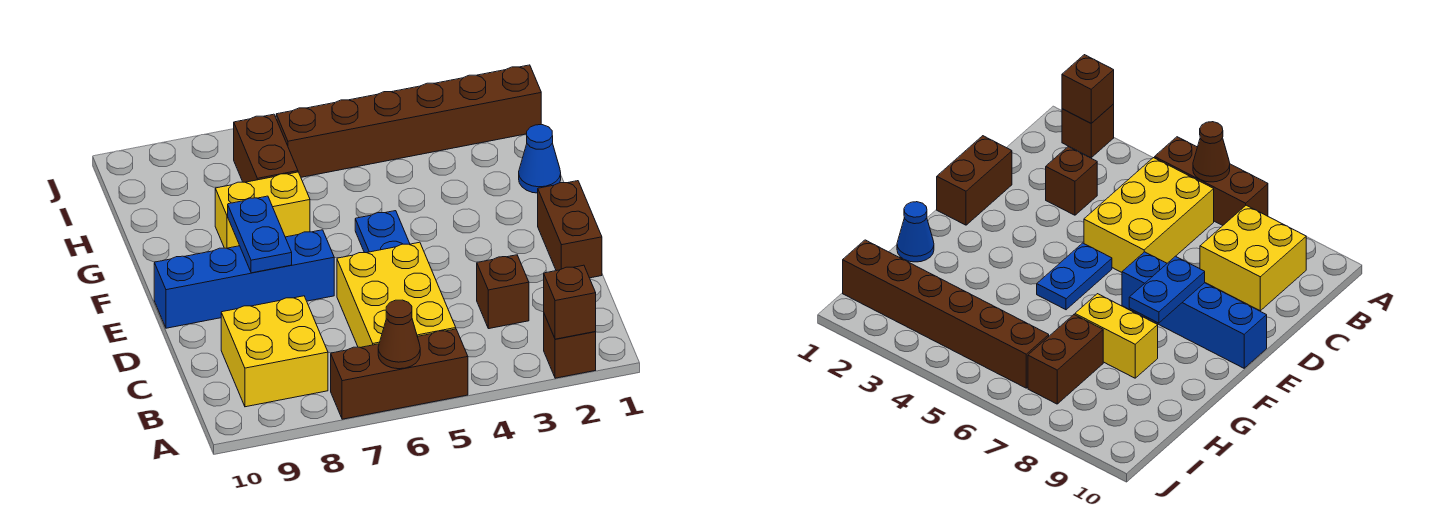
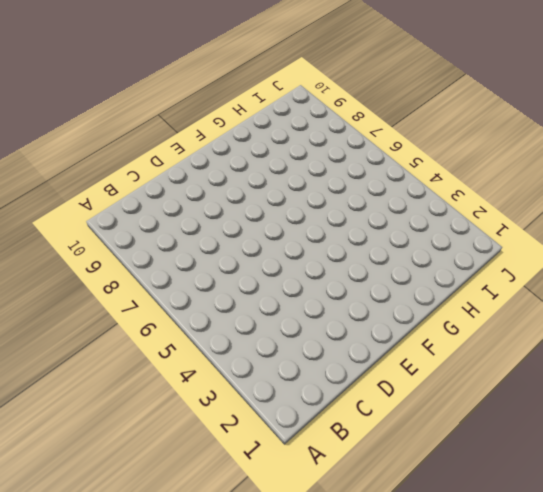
none -> brown brick A2 level 1
none -> brown brick A5:A7 level 1
none -> yellow brick B5:D6 level 1

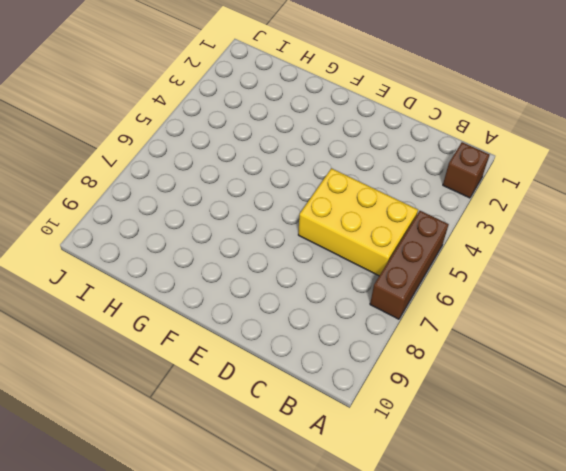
none -> yellow brick B8:C9 level 1
none -> brown brick C3 level 1
none -> brown brick D1:E1 level 1

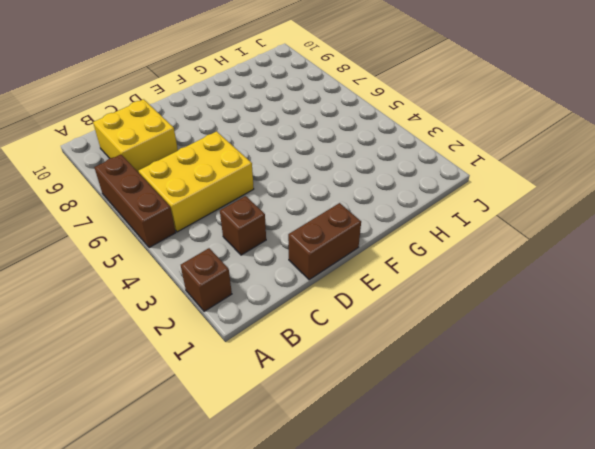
none -> blue plate E5:F5 level 1
none -> blue brick E7:E10 level 1
none -> blue cone G1 level 1

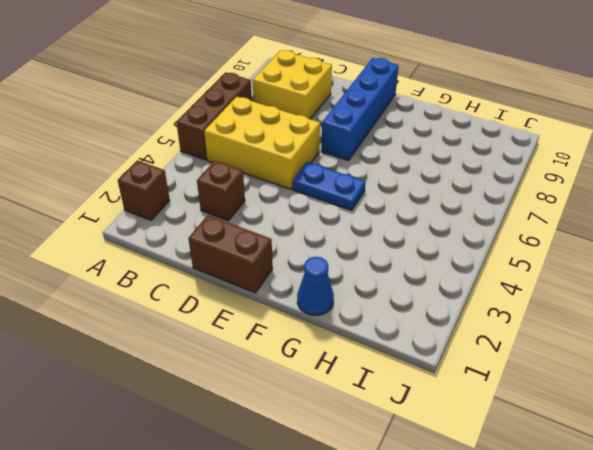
none -> yellow brick G7:G8 level 1
none -> brown brick H7:I7 level 1
none -> brown brick I1:I6 level 1

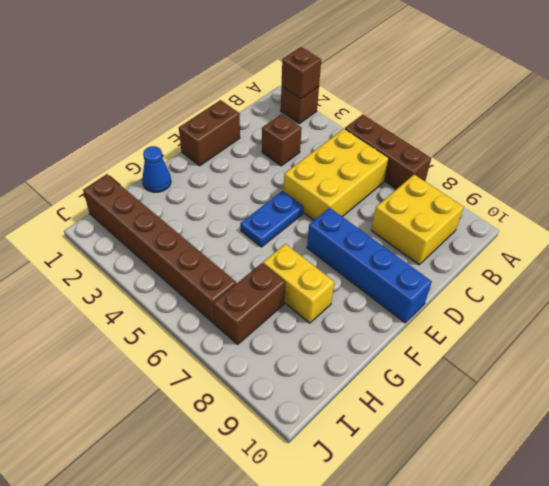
none -> brown cone A6 level 2
none -> blue plate E8:F8 level 2

